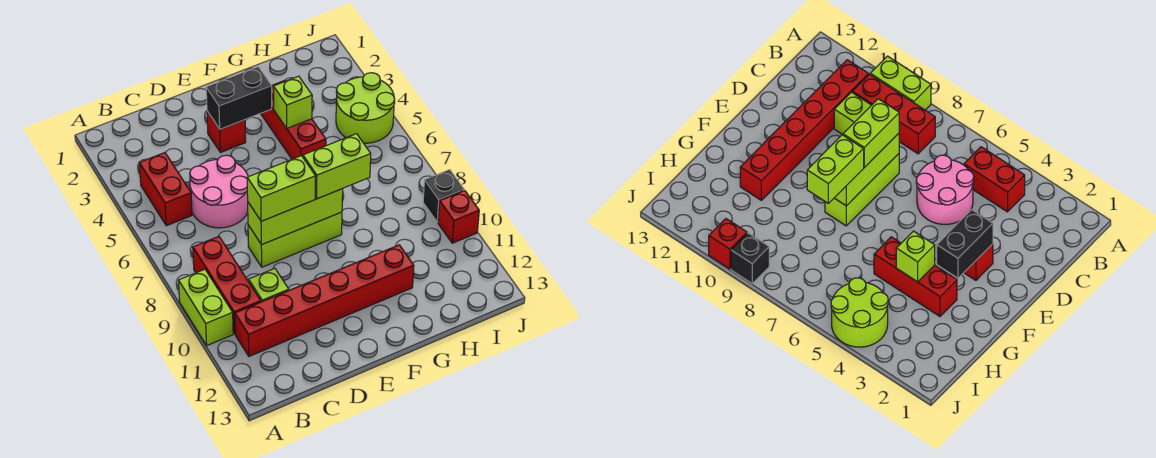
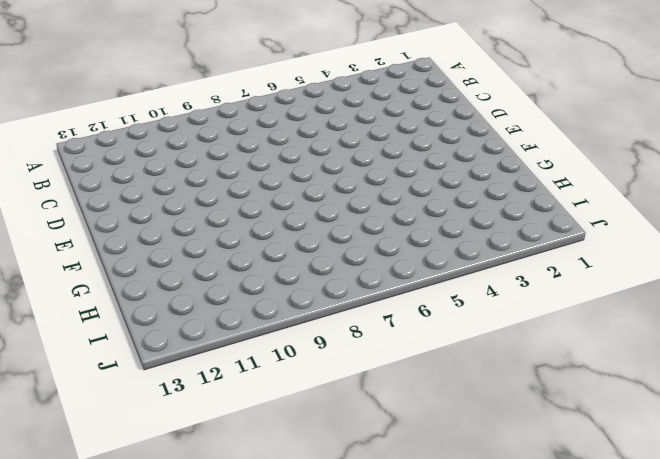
none -> lime brick A9:A10 level 1
none -> red brick B4:B5 level 1
none -> red brick B8:B10 level 1

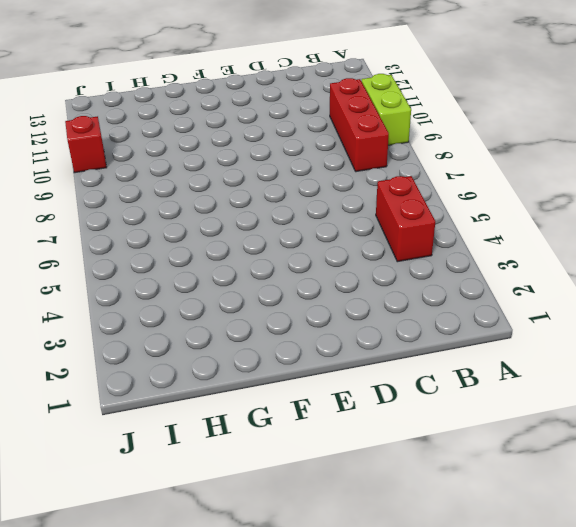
none -> red brick B11:G11 level 1
none -> pink round brick C5:D6 level 1
none -> lime brick C10 level 1

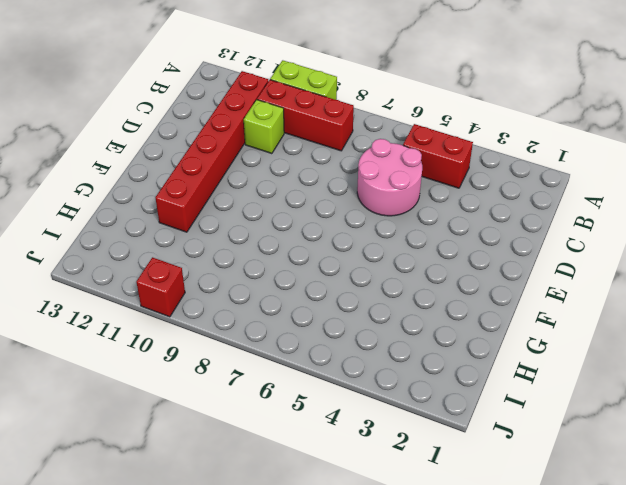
none -> lime brick D8:F8 level 1
none -> red brick E3 level 1
none -> red brick G3:G5 level 1

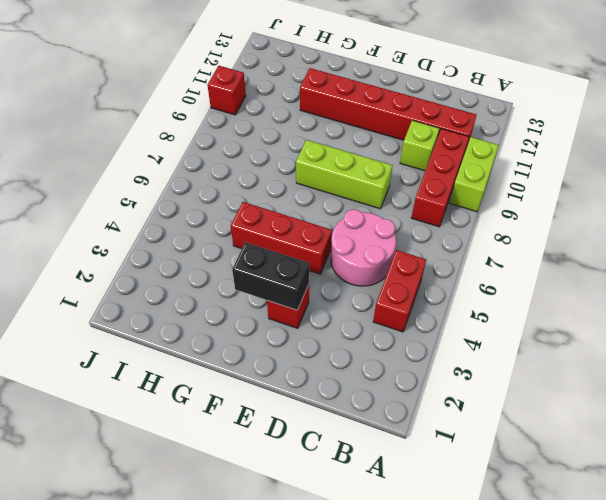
red brick E5:G5 level 1 -> red brick G3:G5 level 1
none -> lime round brick I4:J5 level 1
none -> black brick J9 level 1
none -> lime brick D8:F8 level 2

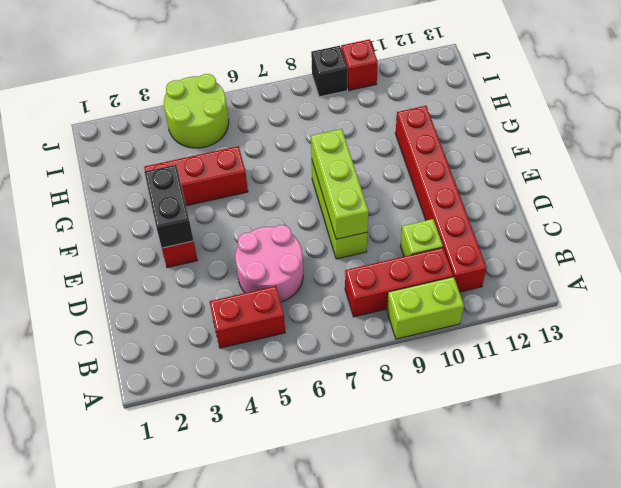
none -> lime brick G4 level 2
none -> lime brick D8:E8 level 3
none -> lime brick F8:G8 level 3

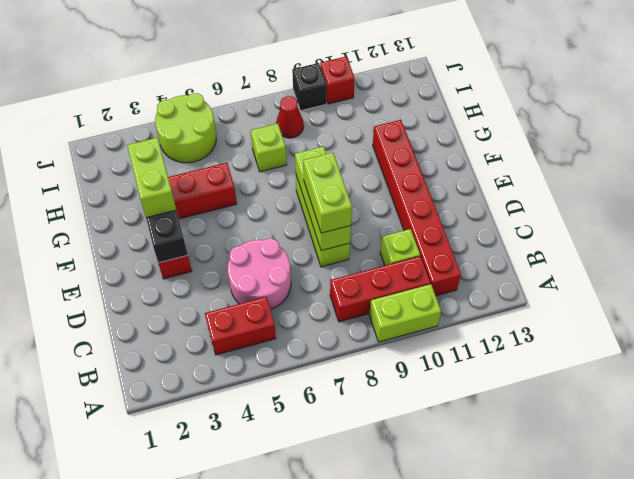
lime brick F3:G3 level 3 -> lime brick F8:G8 level 3
lime brick H7 level 1 -> lime brick G4 level 2
red cone I8 level 1 -> none

